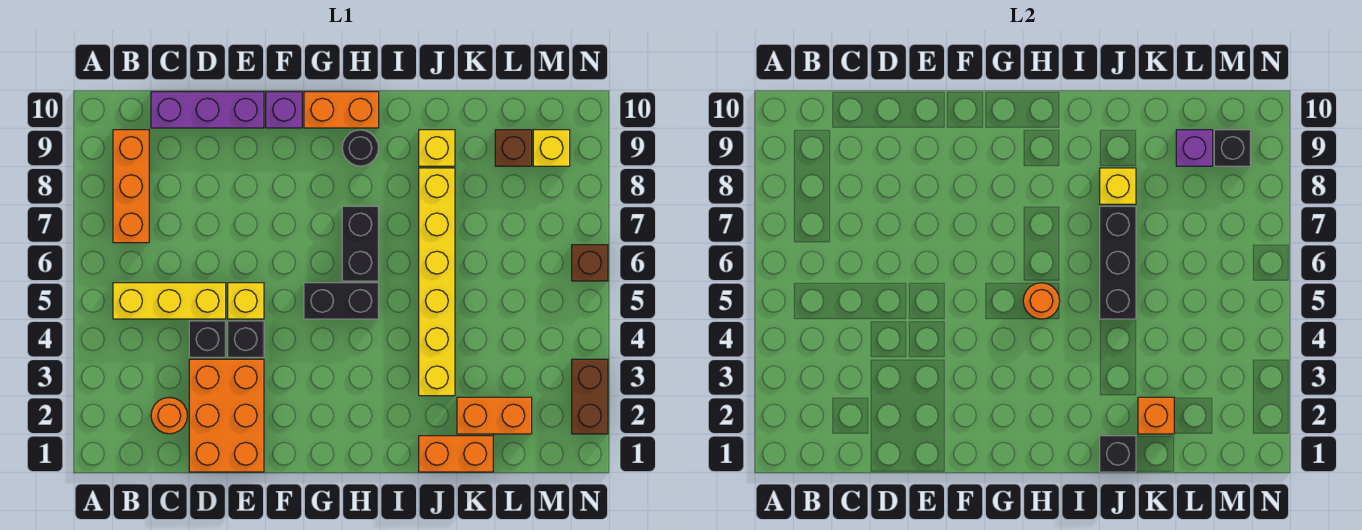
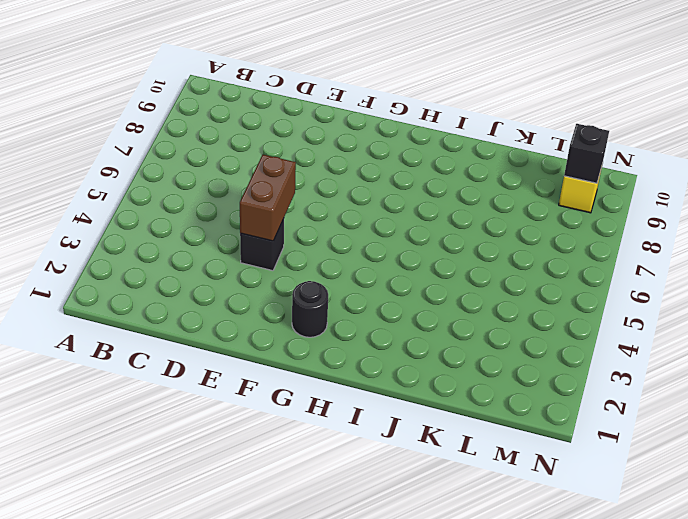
brown brick E4:E5 level 2 -> brown brick N2:N3 level 1
black round brick G2 level 1 -> black round brick H9 level 1
none -> yellow brick B5:D5 level 1
none -> orange brick B7:B9 level 1
none -> orange round brick C2 level 1

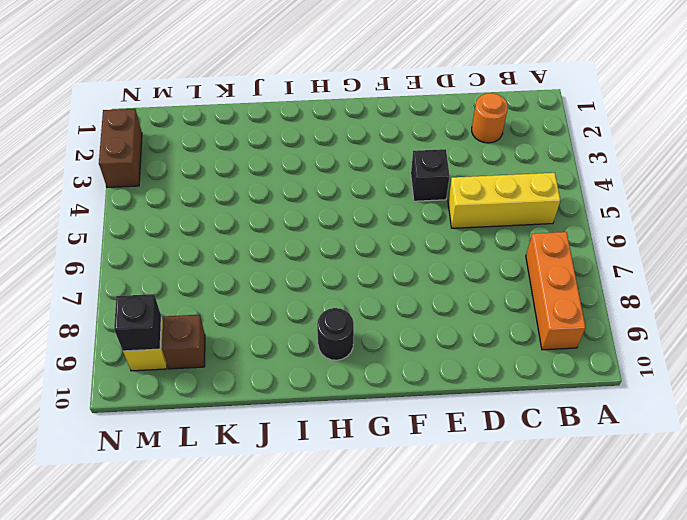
none -> purple brick C10:E10 level 1
none -> orange brick D1:E3 level 1
none -> black brick D4 level 1

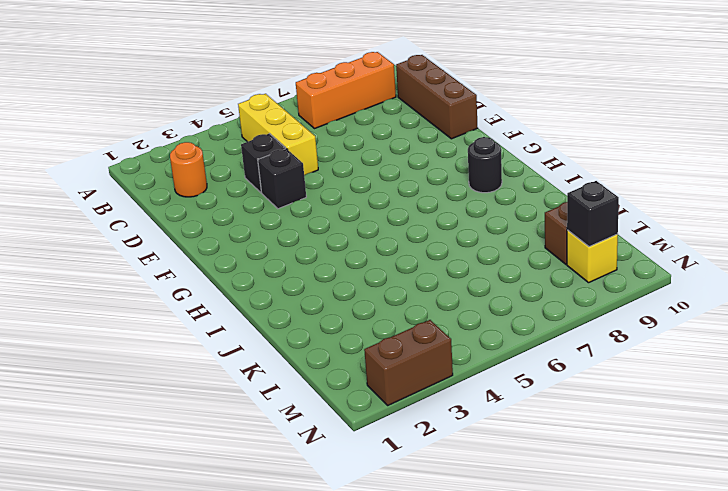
brown brick C10:E10 level 1 -> purple brick C10:E10 level 1
none -> orange brick D1:E3 level 1
none -> yellow brick E5 level 1
none -> purple brick F10 level 1

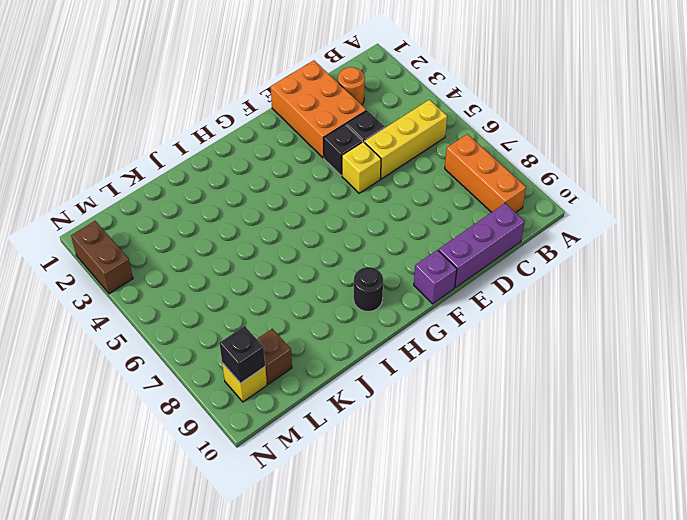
none -> black brick G5:H5 level 1
none -> orange brick G10:H10 level 1
none -> black brick H6:H7 level 1

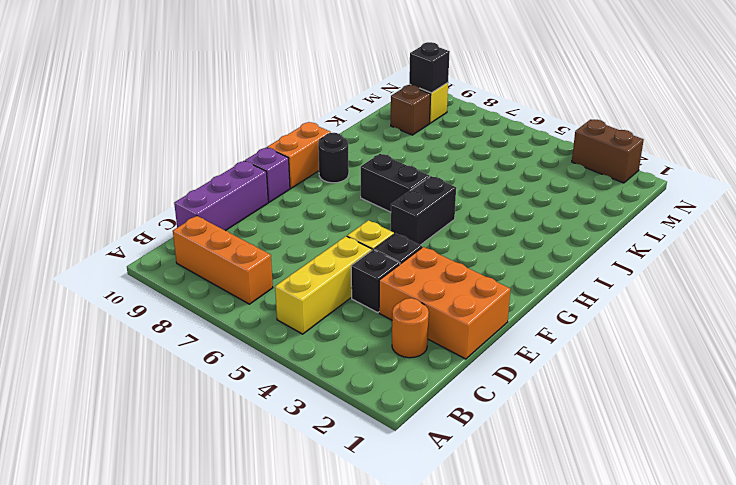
none -> orange brick J1:K1 level 1
none -> yellow brick J3:J8 level 1
none -> yellow brick J9 level 1

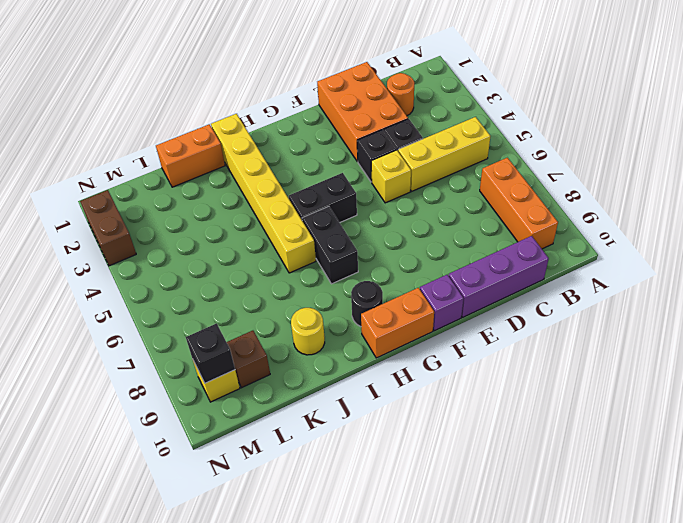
yellow brick I1:I6 level 1 -> yellow brick J3:J8 level 1
yellow round brick J9 level 1 -> yellow brick J9 level 1
none -> orange brick K2:L2 level 1
none -> brown brick N6 level 1
none -> orange round brick H5 level 2

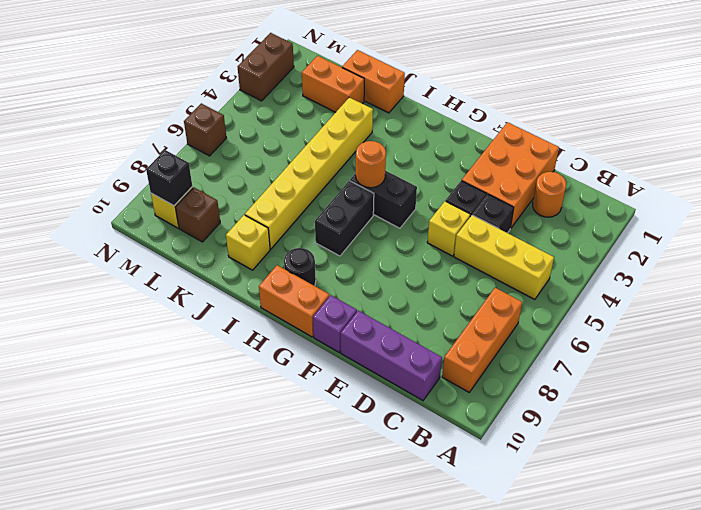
none -> black brick J1 level 2
none -> black brick J5:J7 level 2
none -> yellow brick J8 level 2

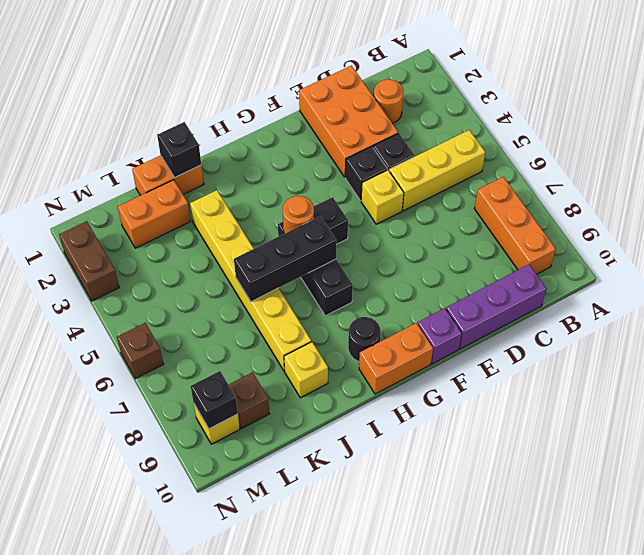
black brick H6:J6 level 2 -> black brick J5:J7 level 2
none -> yellow brick J8 level 2
none -> orange brick K2 level 2
none -> purple brick L9 level 2

